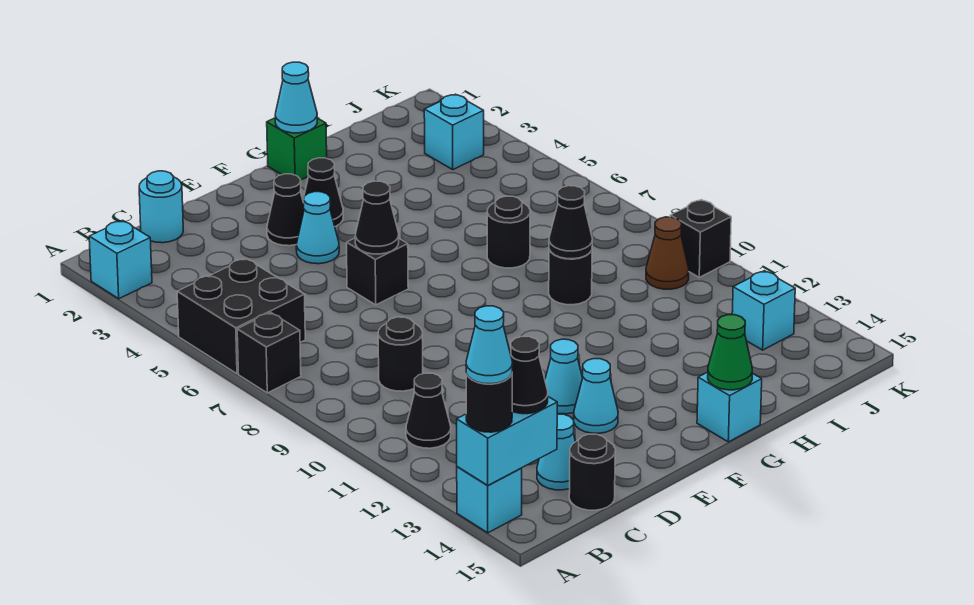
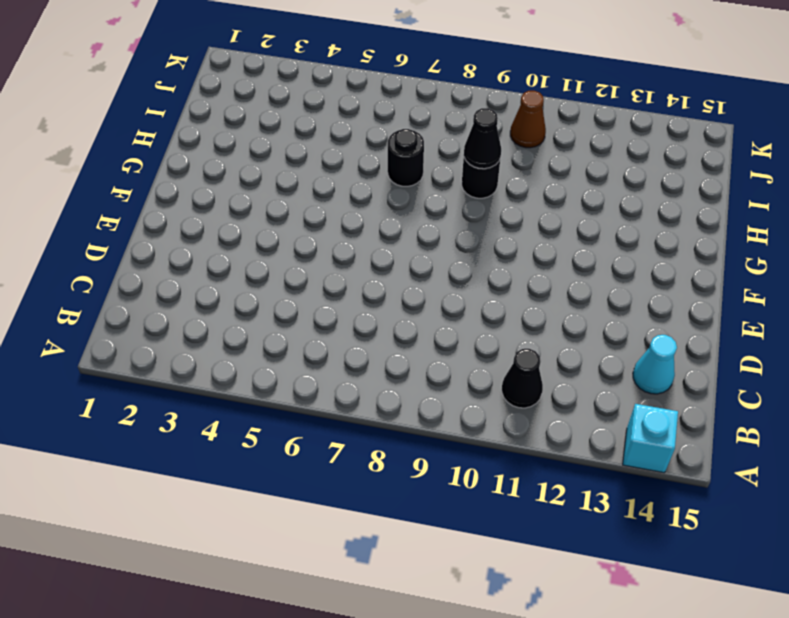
none -> cyan brick A2 level 1
none -> black brick A5:B6 level 1
none -> black brick A7 level 1
none -> cyan round brick C1 level 1

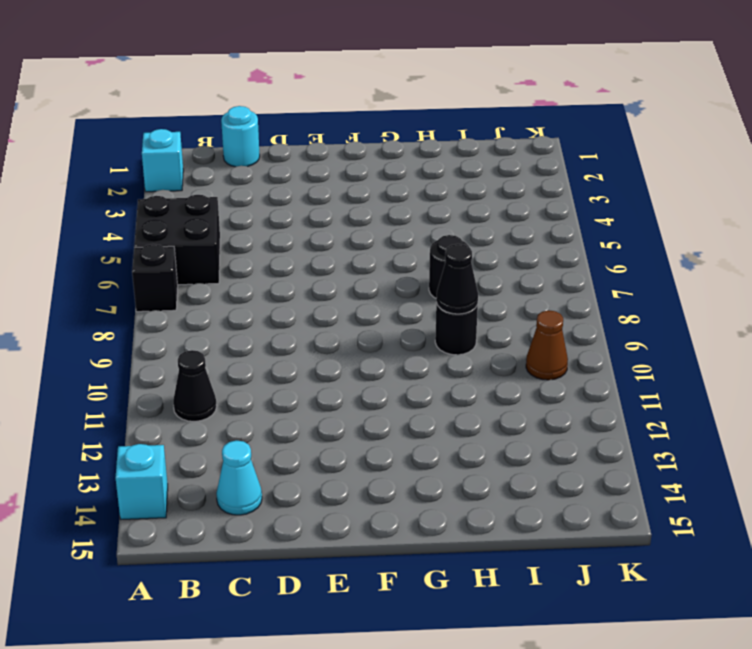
none -> black round brick C9 level 1
none -> black round brick C15 level 1
none -> black cone E3 level 1
none -> cyan cone E4 level 1

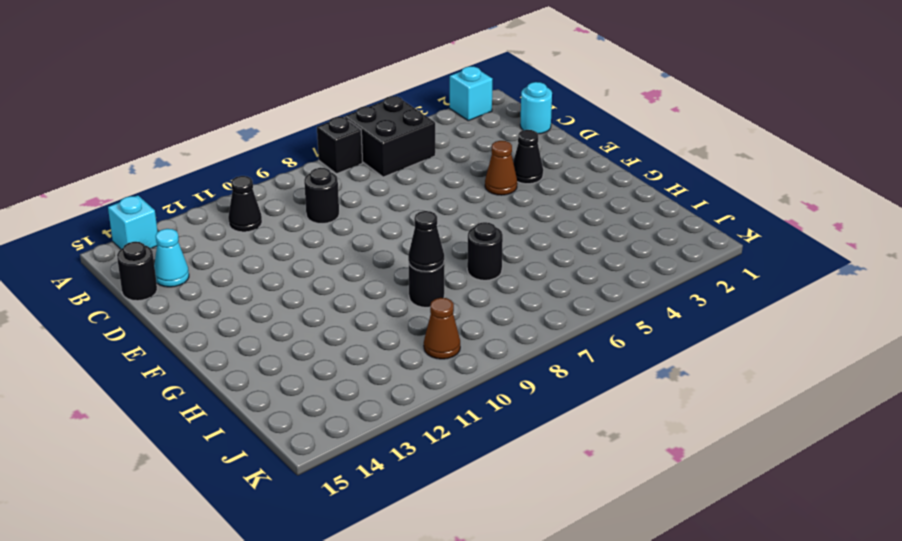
brown cone E4 level 1 -> cyan cone E4 level 1
none -> black brick E6 level 1
none -> cyan cone E12 level 1
none -> cyan cone E13 level 1
none -> black cone F3 level 1

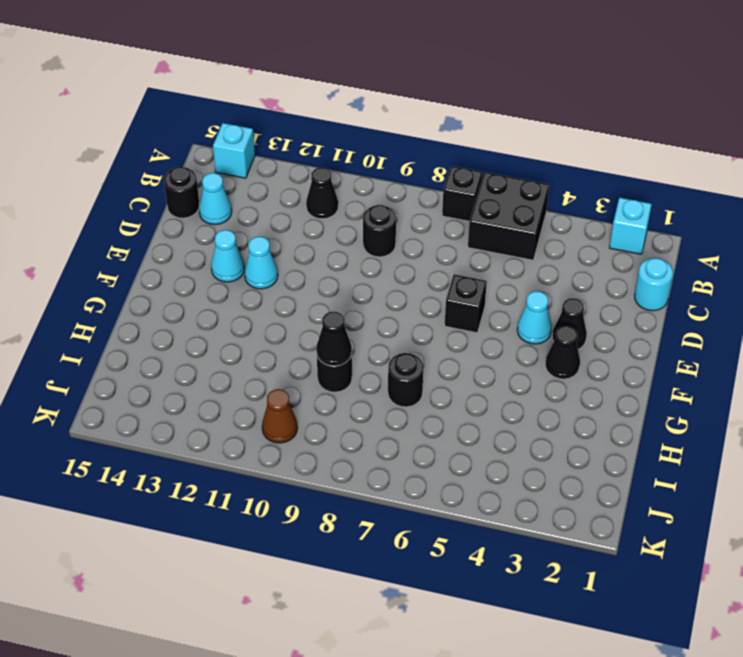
none -> green brick G1 level 1
none -> cyan brick G15 level 1
none -> cyan brick J3 level 1
none -> cyan brick J13 level 1

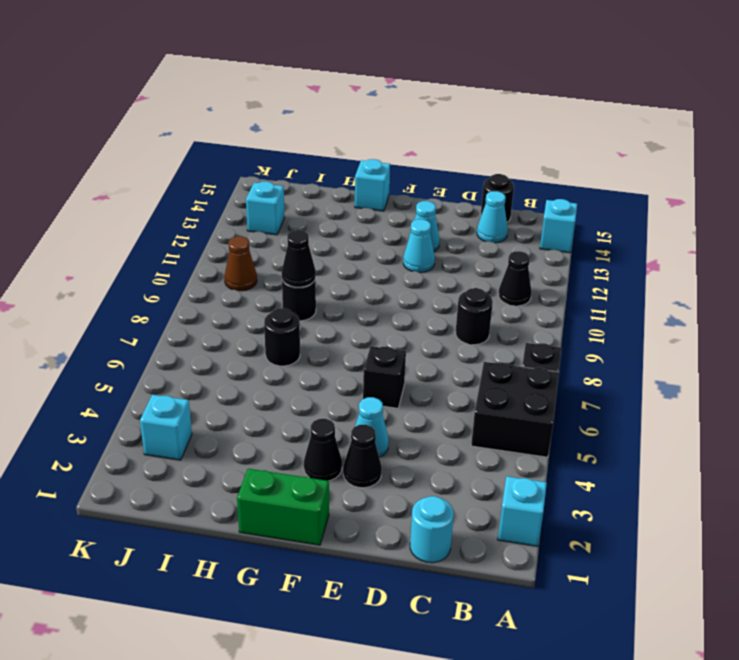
green brick F1:G1 level 1 -> green brick G1 level 1
none -> black brick K10 level 1
none -> cyan brick A14:B14 level 2
none -> black cone E6 level 2
none -> cyan cone G1 level 2

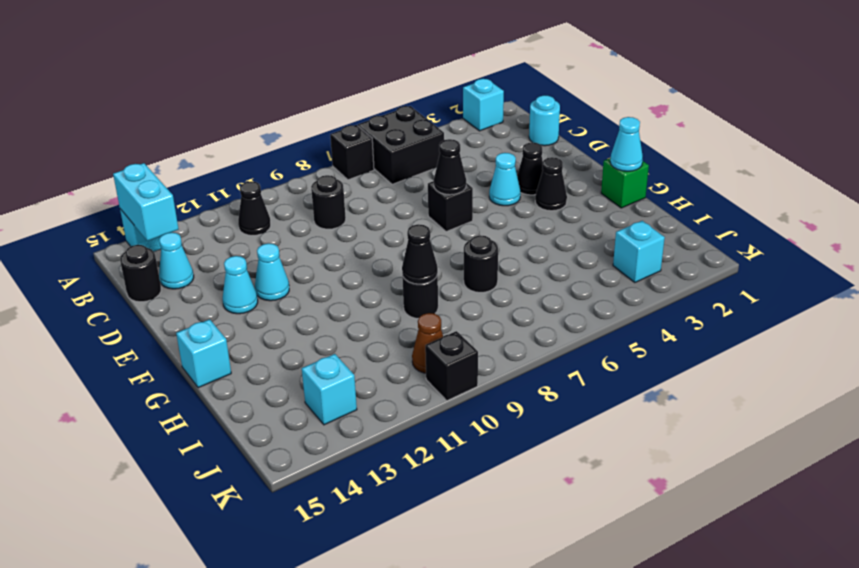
none -> green cone G15 level 2
none -> black round brick A14 level 3
none -> black cone B14 level 3
none -> cyan cone A14 level 4

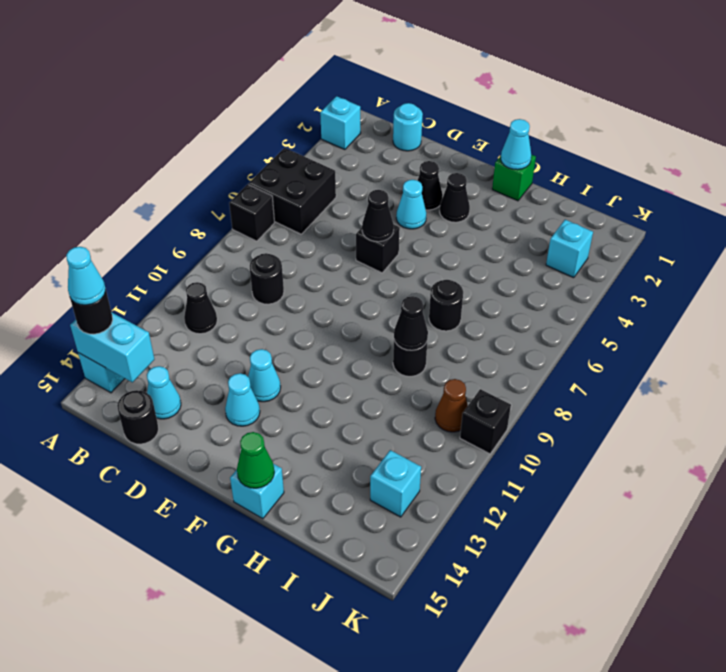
none -> black cone B14 level 3

